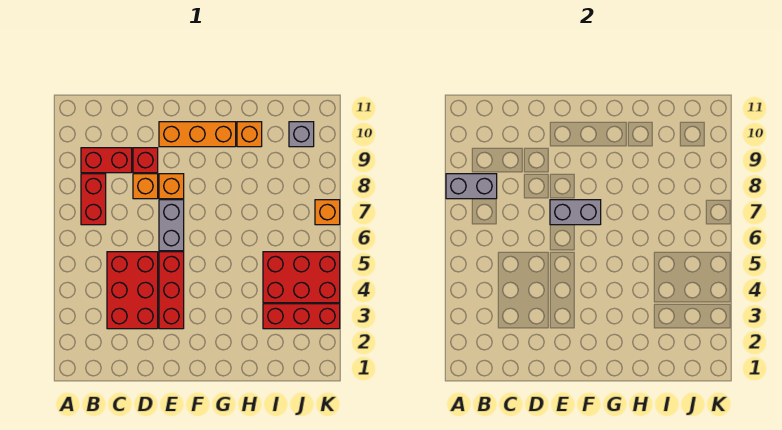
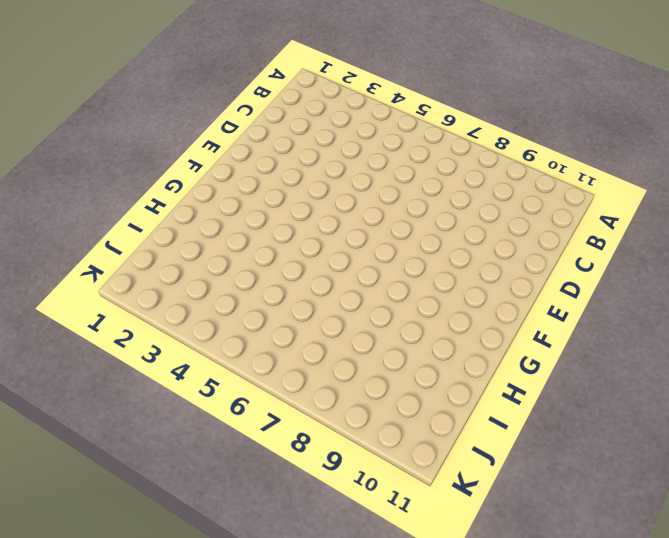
none -> red brick B7:B8 level 1
none -> red brick B9:C9 level 1
none -> red brick C3:D5 level 1

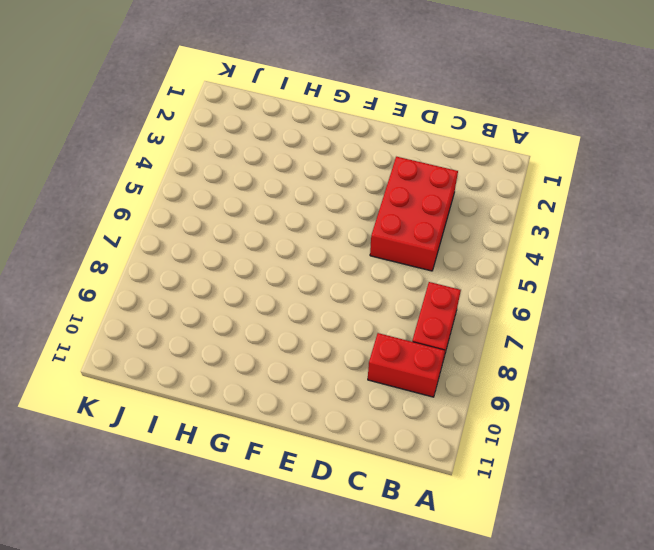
none -> orange brick D8 level 1
none -> red brick D9 level 1
none -> red brick E3:E5 level 1

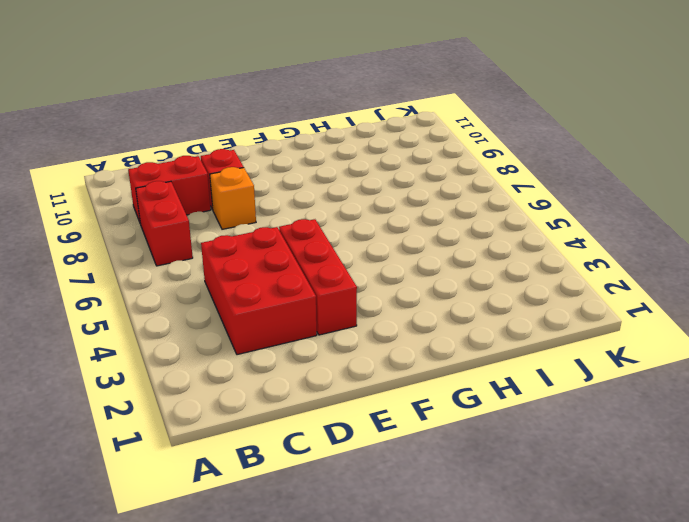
none -> grey brick E6:E7 level 1
none -> orange brick E8 level 1
none -> orange brick E10:G10 level 1

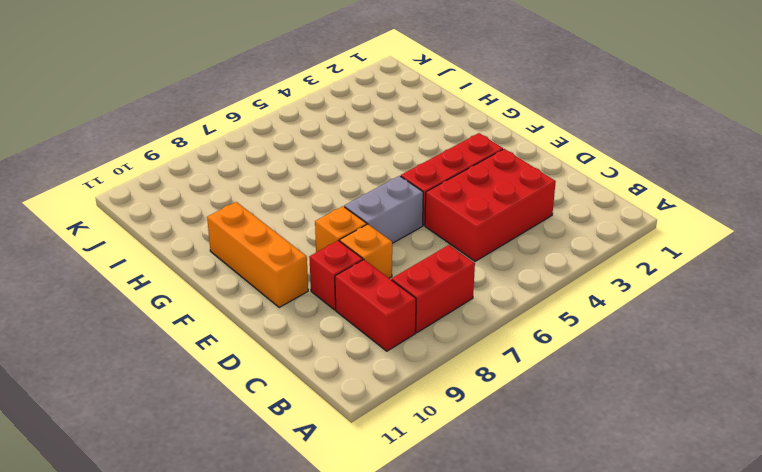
none -> orange brick H10 level 1
none -> red brick I3:K3 level 1
none -> red brick I4:K5 level 1

